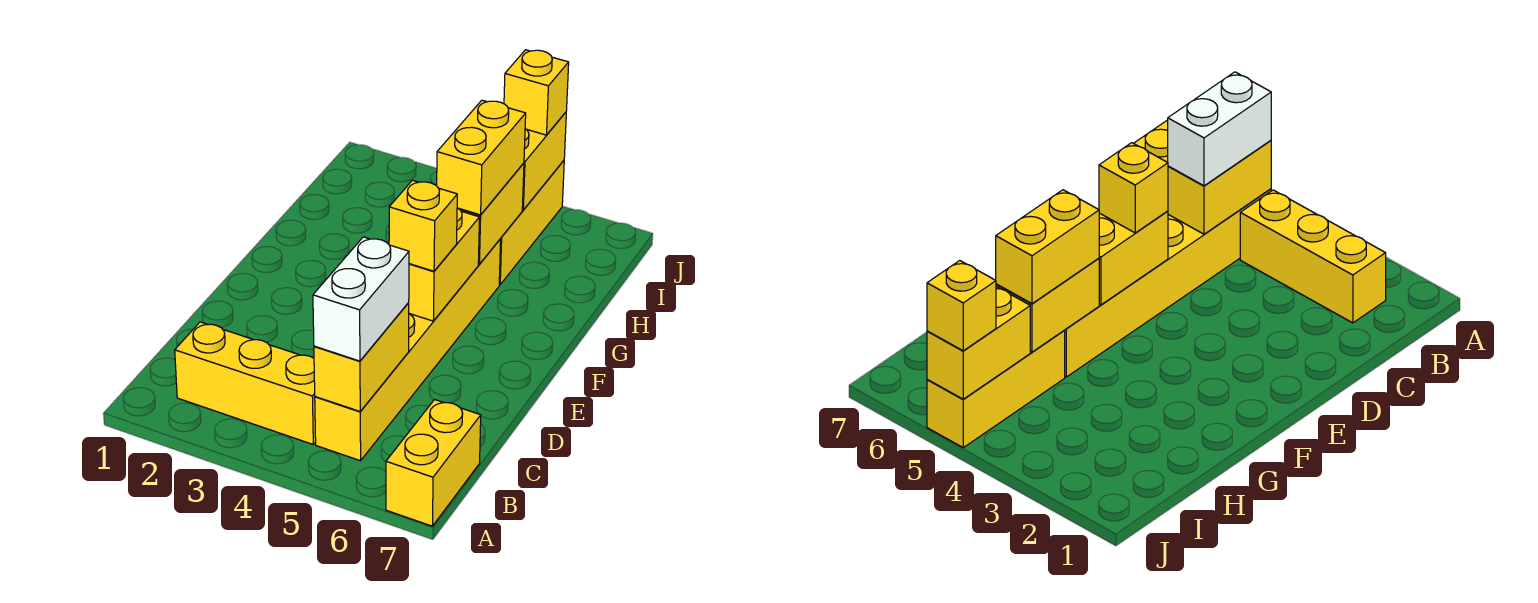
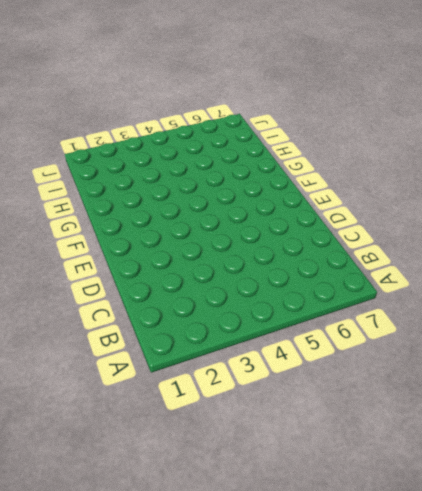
none -> yellow brick A7:B7 level 1
none -> yellow brick B2:B4 level 1
none -> yellow brick B5:G5 level 1

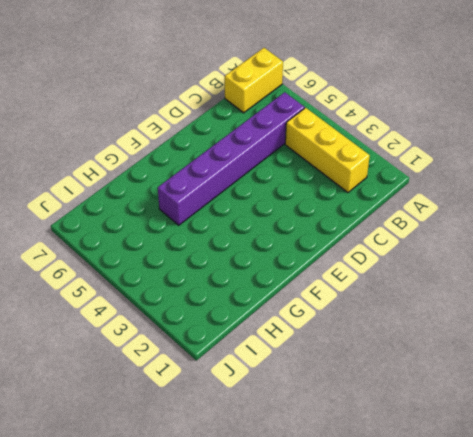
purple brick B5:G5 level 1 -> yellow brick B5:G5 level 1
none -> yellow brick H5:J5 level 1
none -> yellow brick B5:C5 level 2
none -> yellow brick E5:F5 level 2

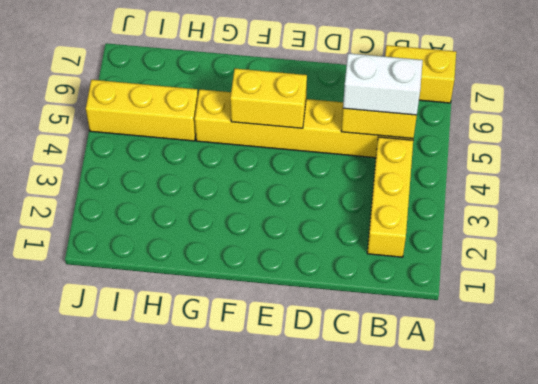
none -> yellow brick G5:H5 level 2
none -> yellow brick I5:J5 level 2
none -> yellow brick E5 level 3

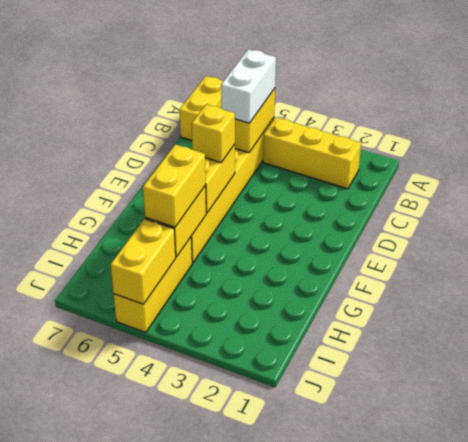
none -> yellow brick J5 level 3

